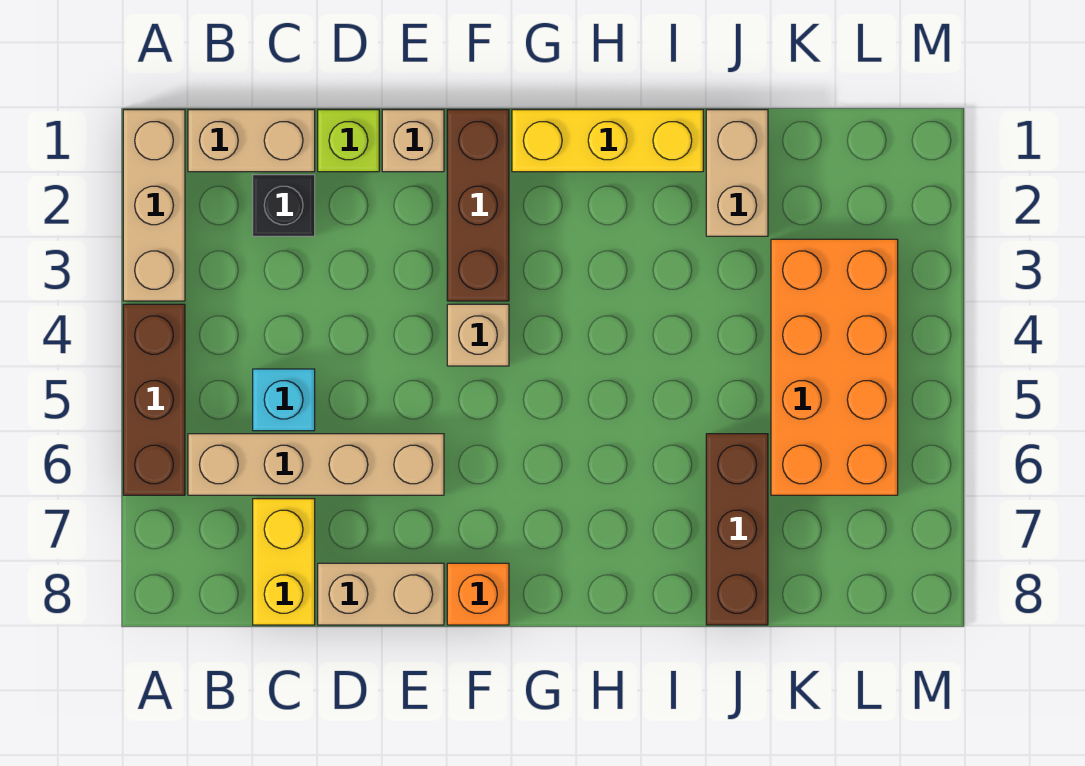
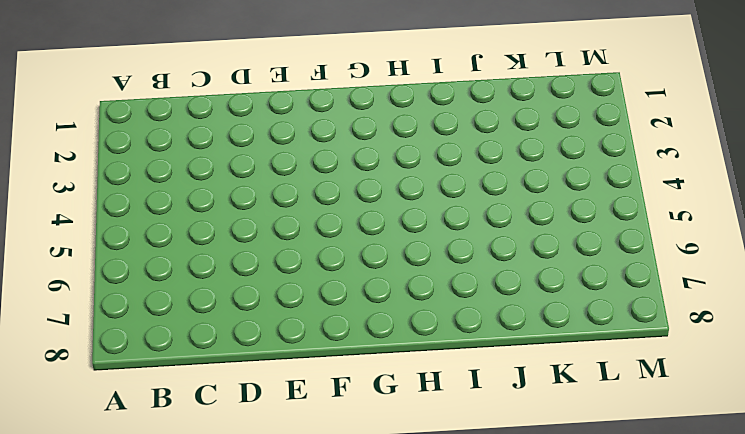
none -> tan brick A1:A3 level 1
none -> brown brick A4:A6 level 1
none -> tan brick B1:C1 level 1

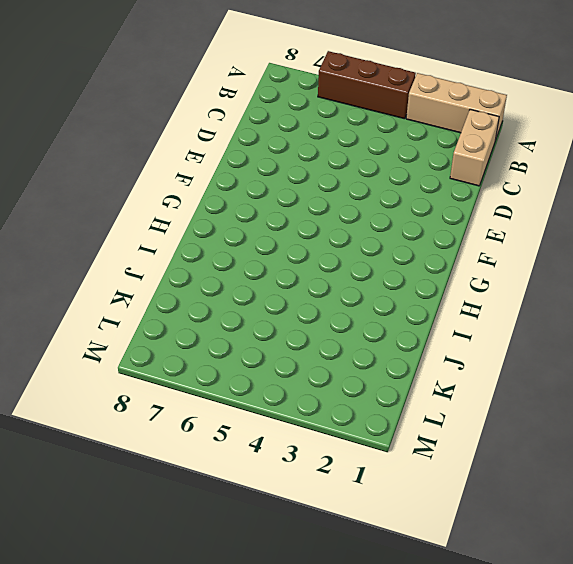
none -> tan brick B6:E6 level 1
none -> black brick C2 level 1
none -> cyan brick C5 level 1

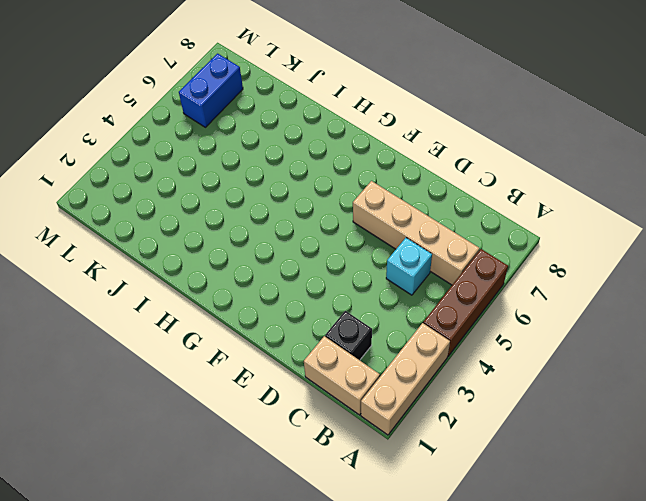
blue brick L6:L7 level 1 -> orange brick K3:L6 level 1
none -> yellow brick C7:C8 level 1
none -> lime brick D1 level 1
none -> tan brick D8:E8 level 1

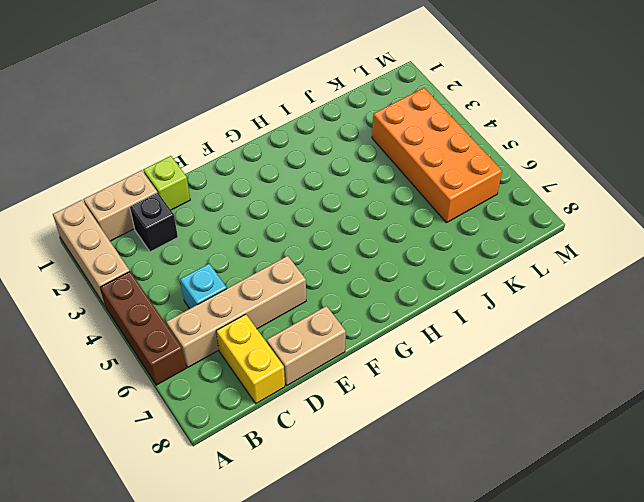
none -> tan brick E1 level 1
none -> brown brick F1:F3 level 1
none -> tan brick F4 level 1

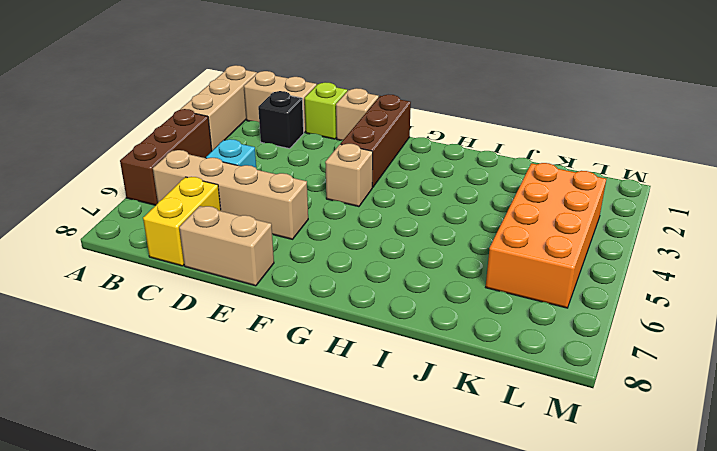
none -> orange brick F8 level 1
none -> yellow brick G1:I1 level 1
none -> tan brick J1:J2 level 1

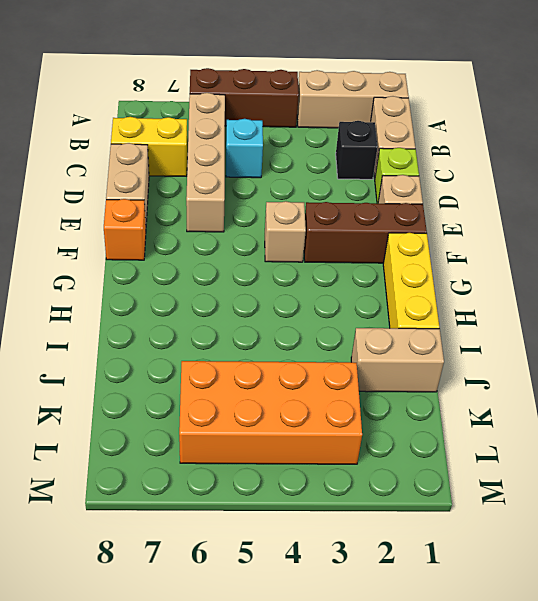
none -> brown brick J6:J8 level 1

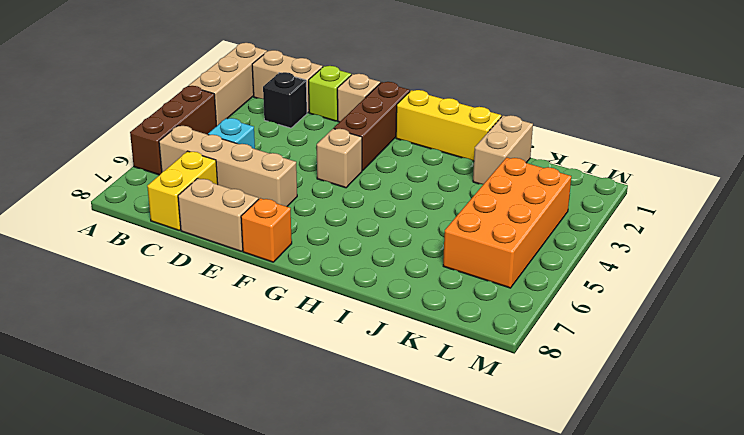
none -> brown brick J6:J8 level 1

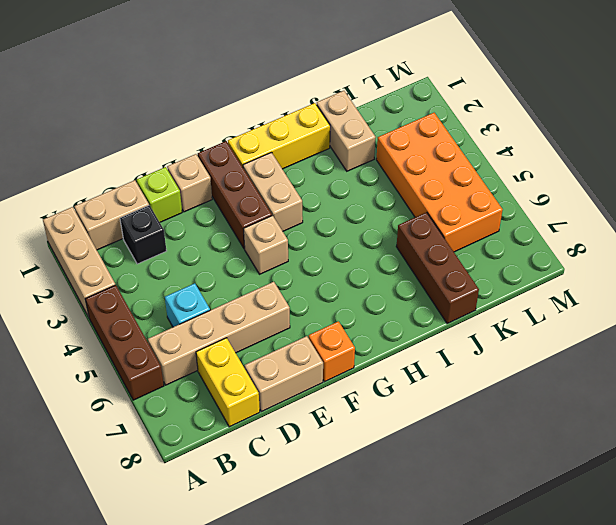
tan brick G2:G3 level 1 -> none

